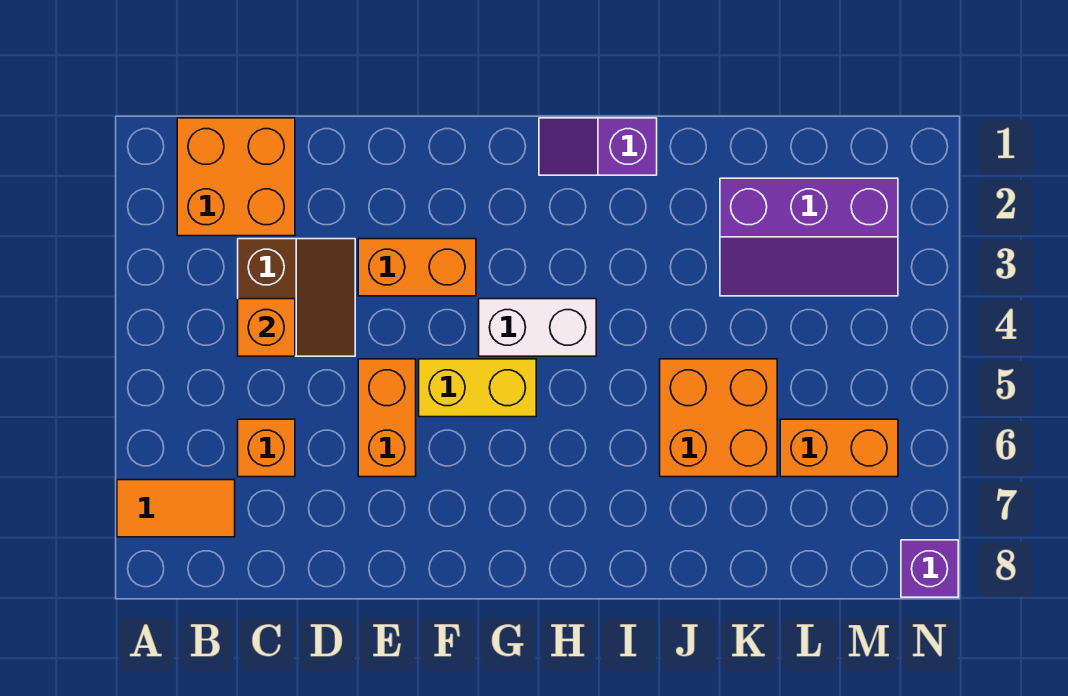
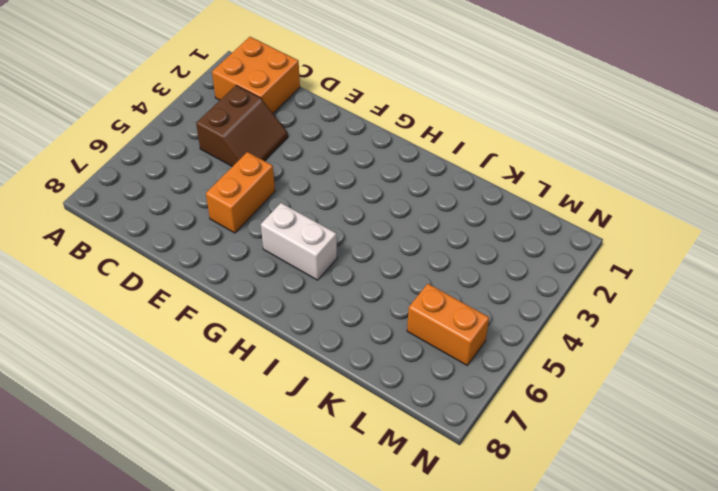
white brick G6:H6 level 1 -> white brick G4:H4 level 1
none -> orange tile A7:B7 level 1
none -> orange brick C6 level 1
none -> orange brick E3:F3 level 1

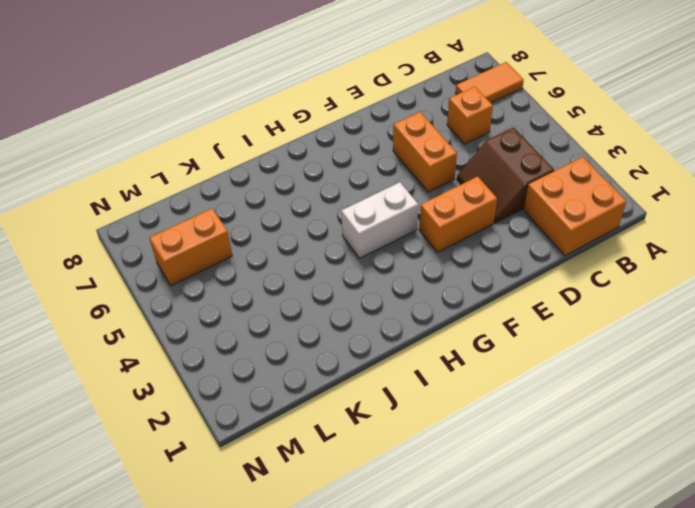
none -> yellow brick F5:G5 level 1
none -> purple slope H1:I1 level 1 top I
none -> orange brick J5:K6 level 1

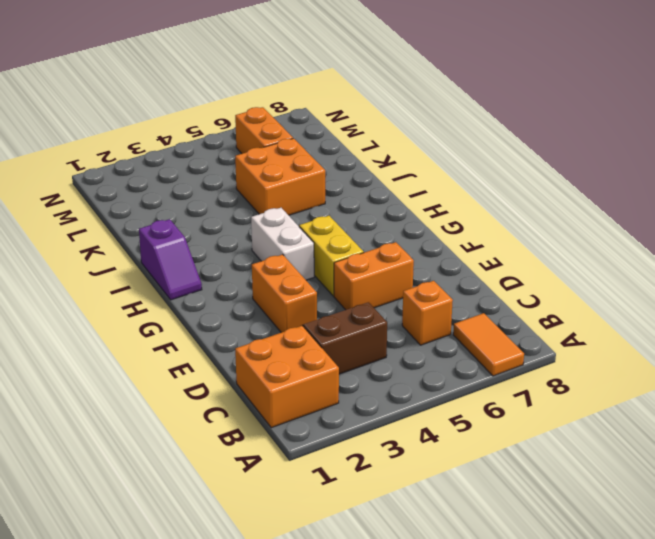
none -> purple slope K2:M3 level 1 top 2
none -> purple brick N8 level 1
none -> orange brick C4 level 2

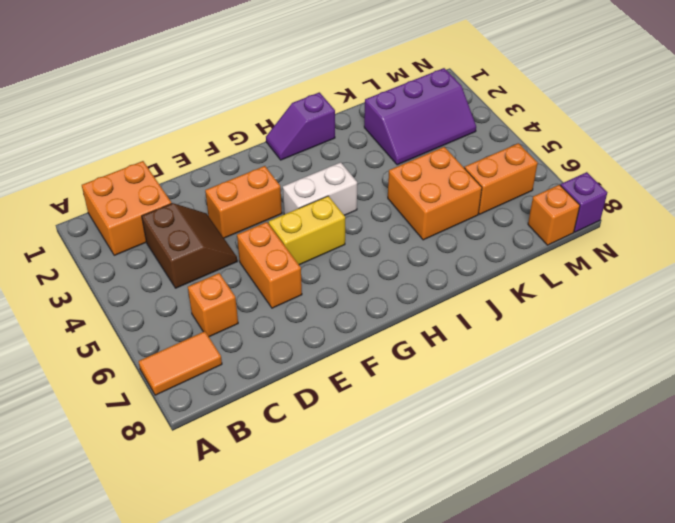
orange brick M8 level 1 -> orange brick C4 level 2

